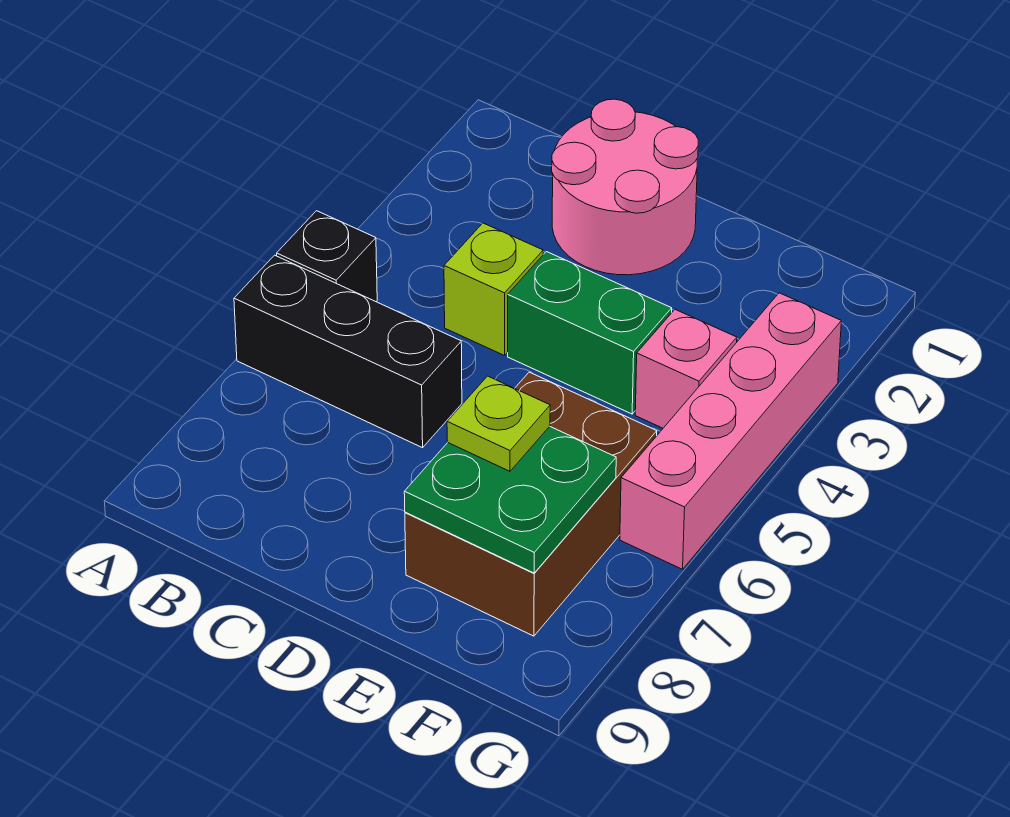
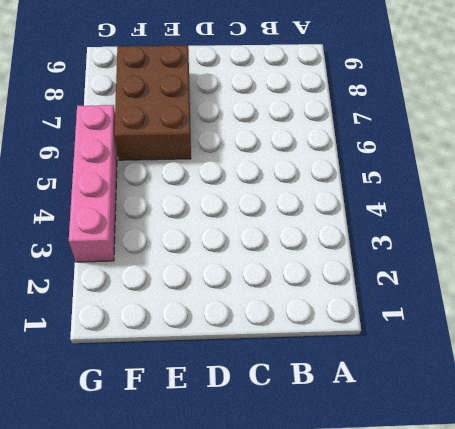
none -> black brick A5 level 1
none -> black brick A6:C6 level 1

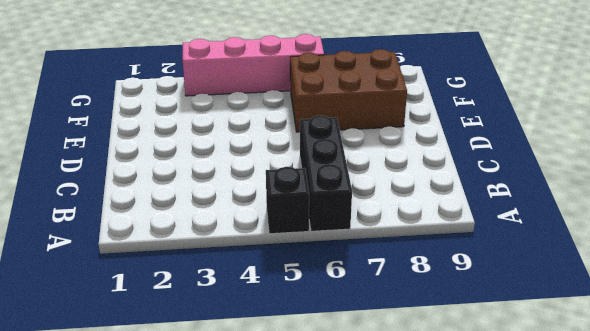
none -> pink round brick C1:D2 level 1
none -> lime brick C4 level 1

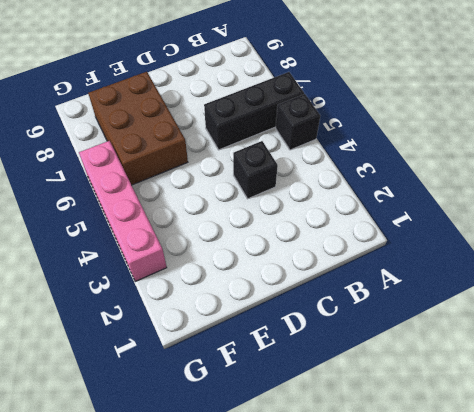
black brick C4 level 1 -> lime brick C4 level 1
none -> pink round brick C1:D2 level 1
none -> green brick D4:E4 level 1

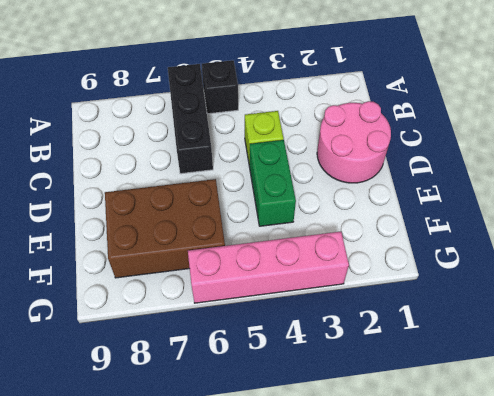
none -> pink brick F4 level 1
none -> green plate E7:F8 level 2

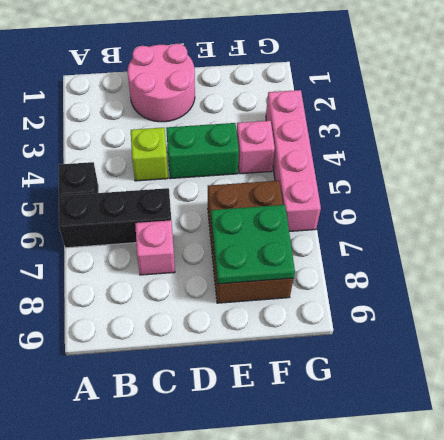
pink brick C7 level 1 -> none
none -> lime plate E7 level 3

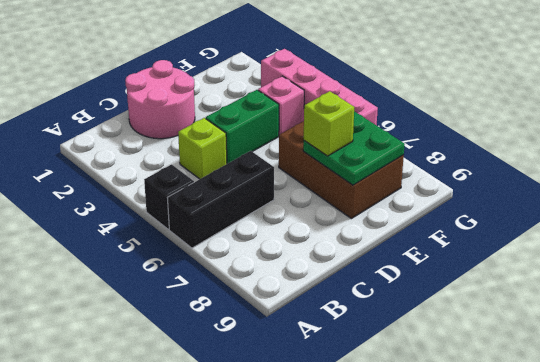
lime brick E7 level 3 -> lime plate E7 level 3

